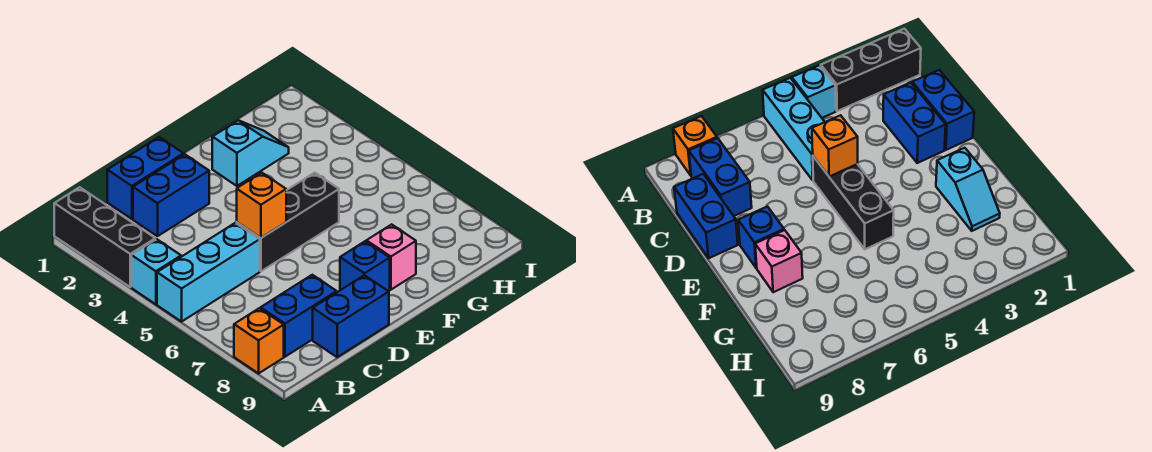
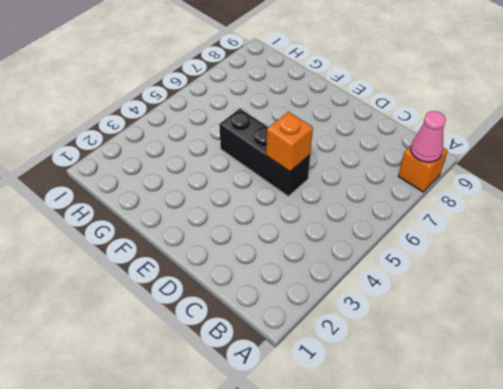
pink cone A8 level 2 -> none
none -> black brick A1:A3 level 1
none -> cyan brick A4 level 1
none -> cyan brick A5:C5 level 1

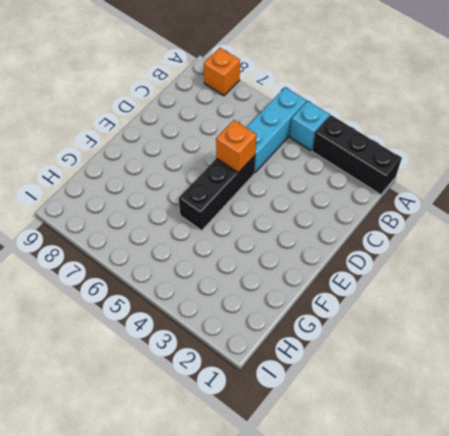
none -> blue brick B8:C8 level 1
none -> blue brick C1:D1 level 1
none -> blue brick C2:D2 level 1

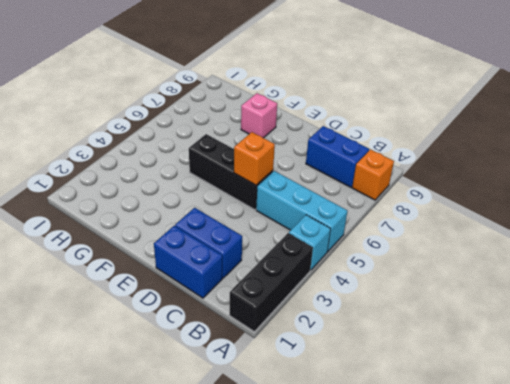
none -> blue brick C9:D9 level 1
none -> blue brick E8 level 1
none -> cyan slope F2:G2 level 1 top F

